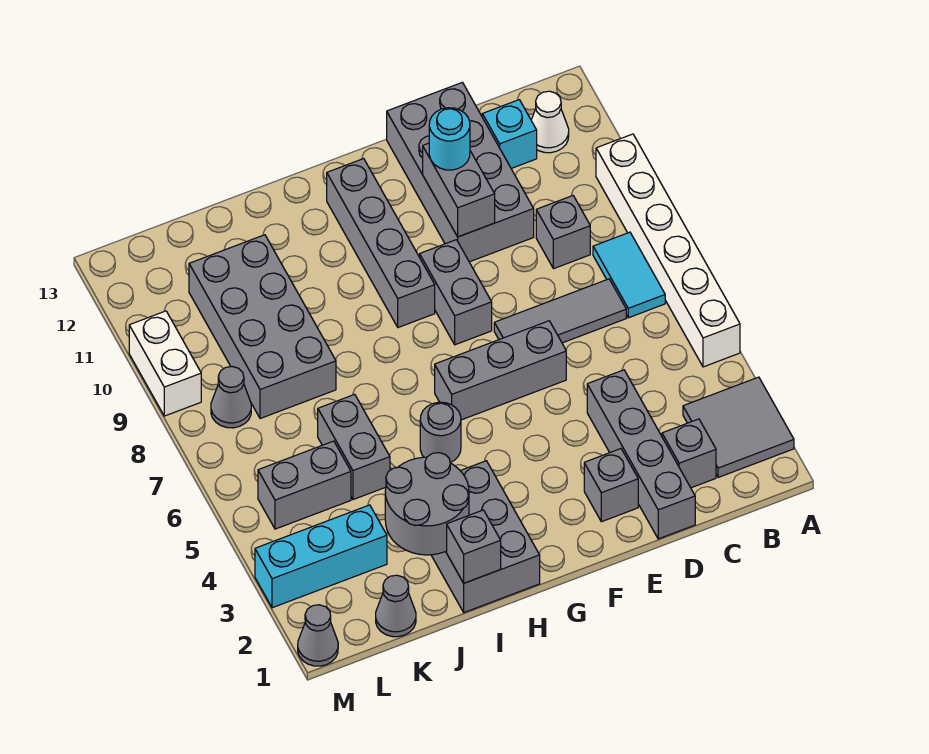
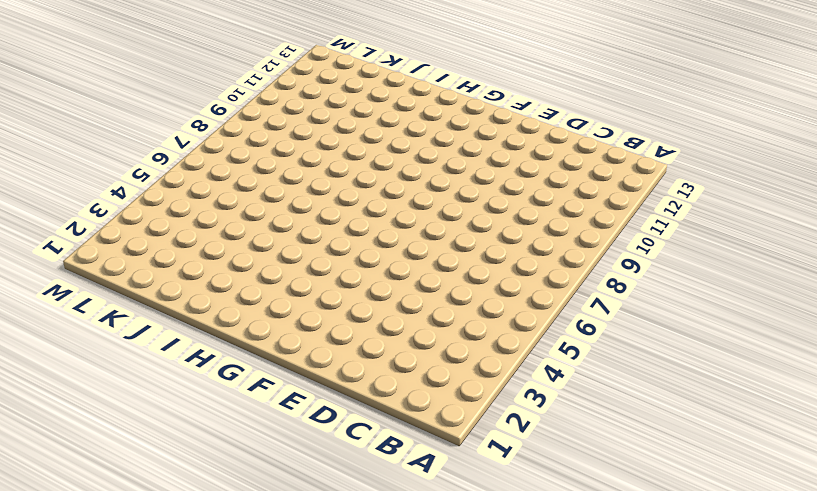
none -> grey tile A2:B3 level 1
none -> white brick A5:A10 level 1
none -> cyan tile B7:B8 level 1

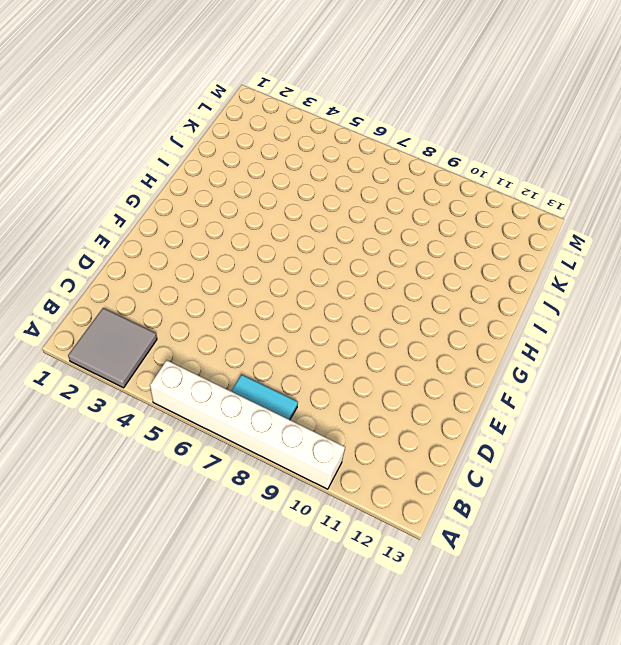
none -> white cone B12 level 1
none -> grey brick C2 level 1
none -> grey tile C7:E7 level 1

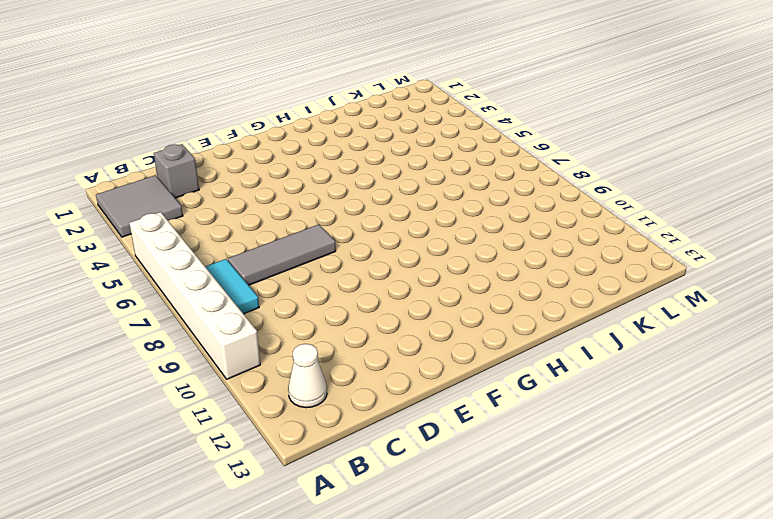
none -> grey brick C9 level 1
none -> cyan brick C12 level 1
none -> grey brick D1:D4 level 1

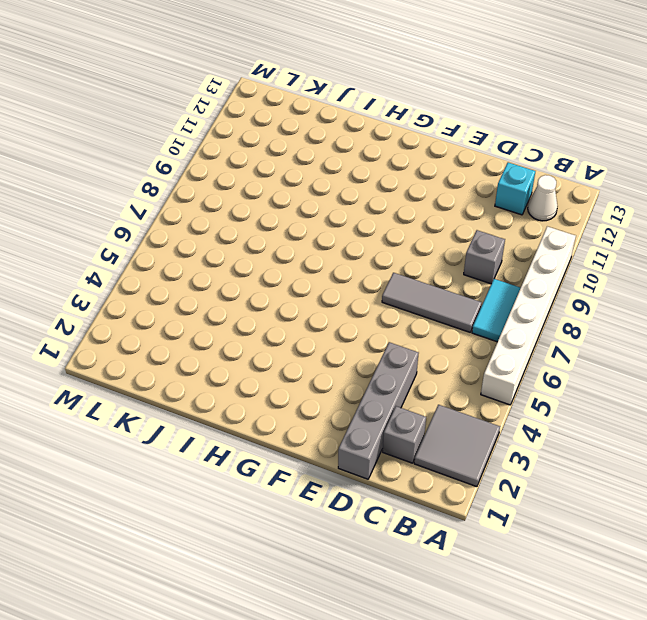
none -> grey brick D10:E13 level 1
none -> grey brick E2 level 1
none -> grey brick E6:G6 level 1

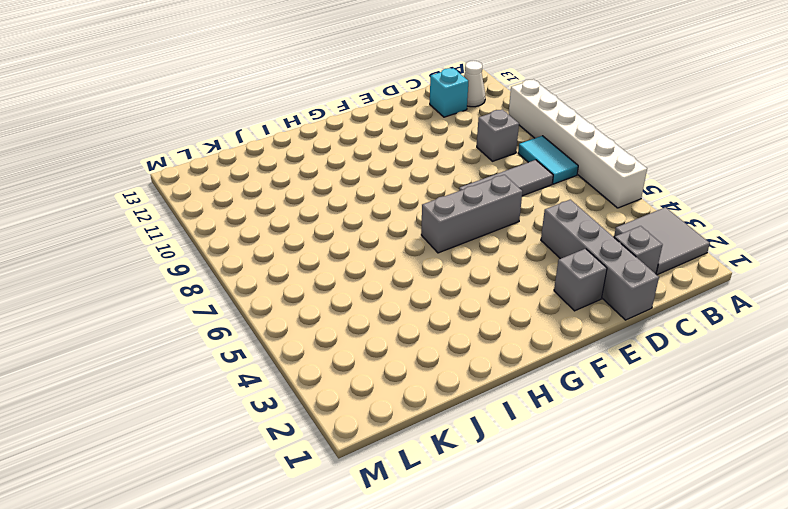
none -> grey brick D10:E13 level 1
none -> grey brick F8:F9 level 1
none -> grey brick G9:G12 level 1

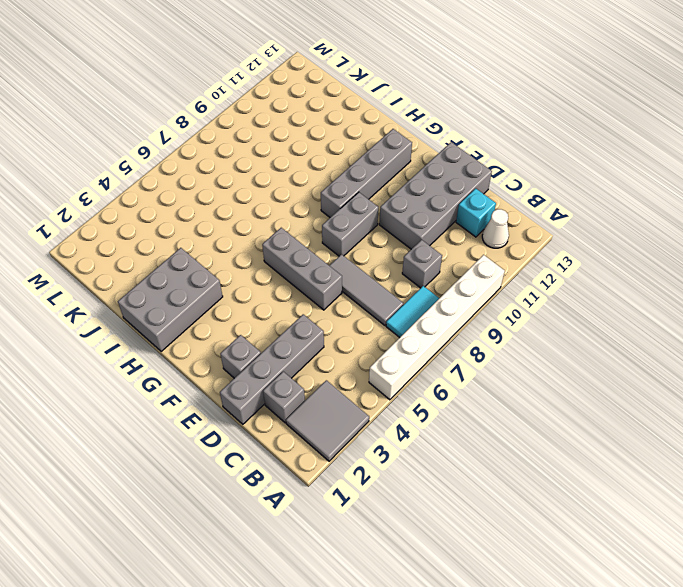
none -> grey round brick H5 level 1
none -> grey brick J5:J6 level 1
none -> grey brick J8:K11 level 1

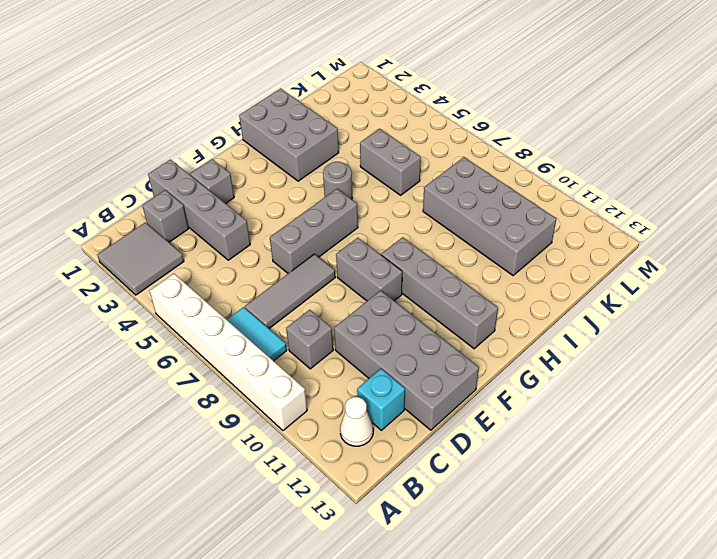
none -> grey cone K1 level 1
none -> cyan brick K3:M3 level 1
none -> grey brick K5:L5 level 1

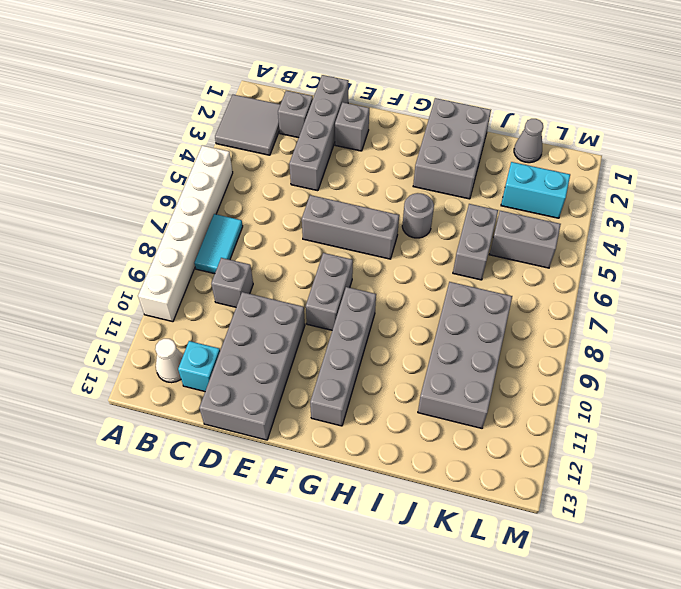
cyan brick K3:L3 level 1 -> cyan brick K3:M3 level 1
none -> grey tile C7:E7 level 1
none -> grey cone L8 level 1
none -> grey cone M1 level 1

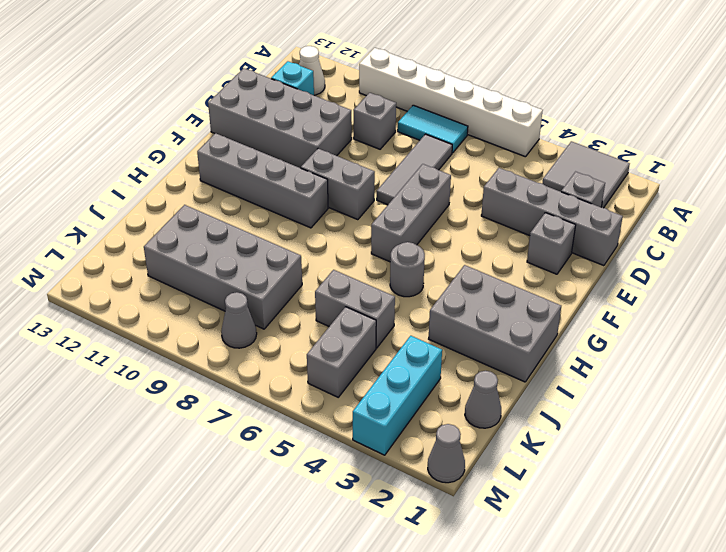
none -> white brick M9:M10 level 1
none -> grey brick E10:E11 level 2
none -> grey brick I1 level 2

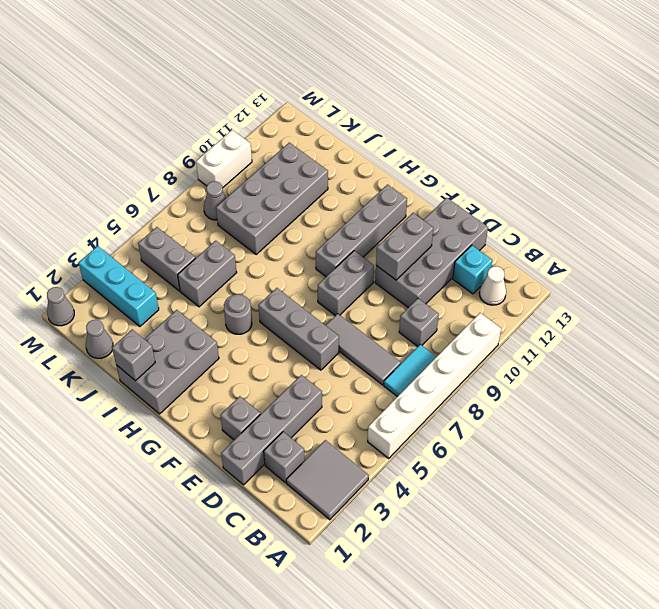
none -> grey round brick I2:J3 level 2
none -> cyan round brick E11 level 3

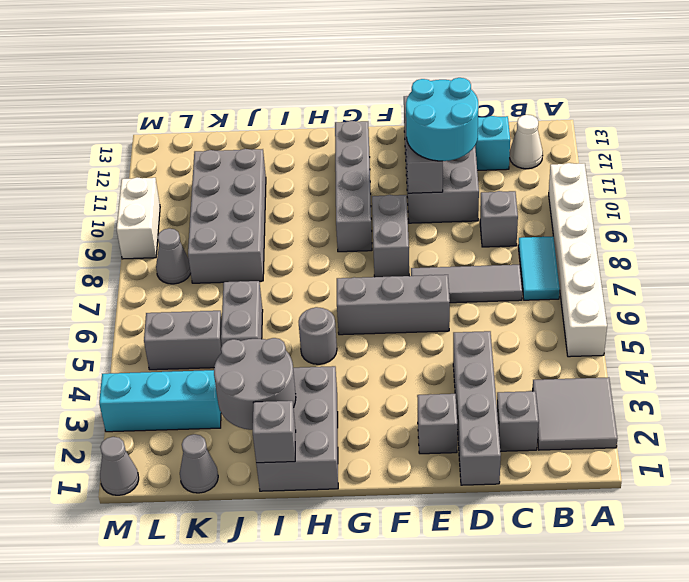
cyan round brick D10:E11 level 3 -> cyan round brick E11 level 3

